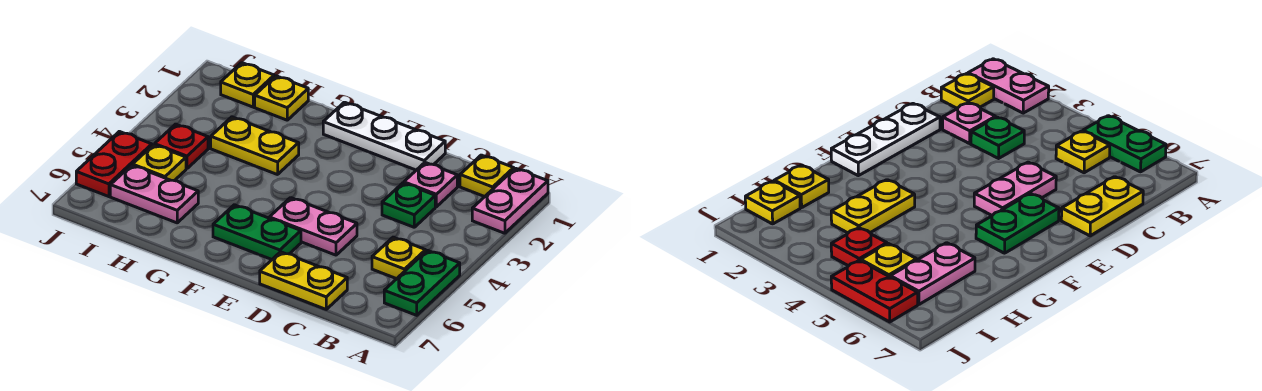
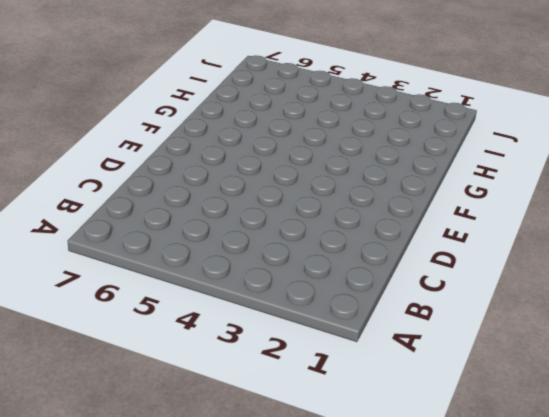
none -> pink plate A1:A2 level 1
none -> green plate A5:A6 level 1
none -> yellow plate B1 level 1

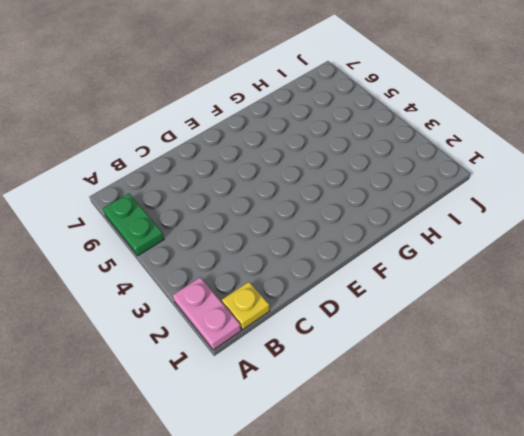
none -> yellow plate B5 level 1
none -> pink plate C2 level 1
none -> green plate C3 level 1

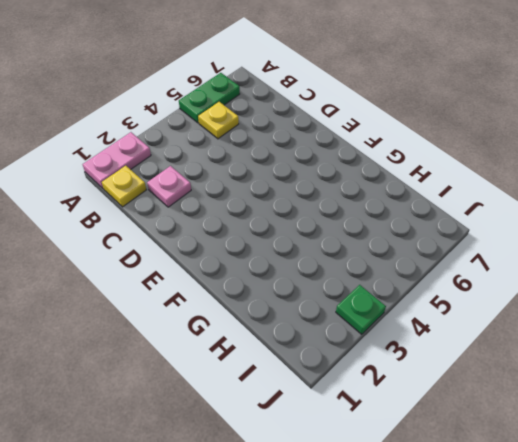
green plate J3 level 1 -> green plate C3 level 1
none -> yellow plate C7:D7 level 1
none -> white plate D1:F1 level 1
none -> pink plate D5:E5 level 1

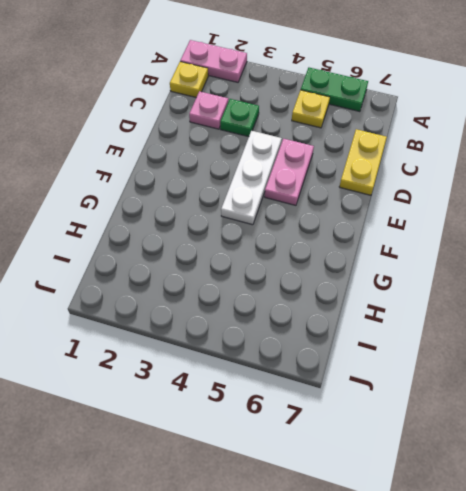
white plate D4:F4 level 1 -> white plate D1:F1 level 1
none -> green plate E6:F6 level 1
none -> yellow plate G3:H3 level 1
none -> yellow plate H1 level 1

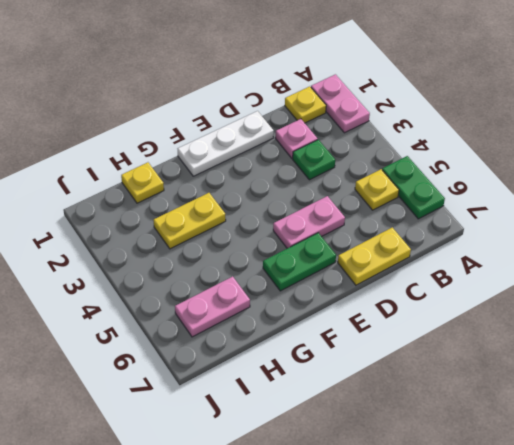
none -> yellow plate I1 level 1
none -> red plate I4 level 1
none -> yellow plate I5 level 1

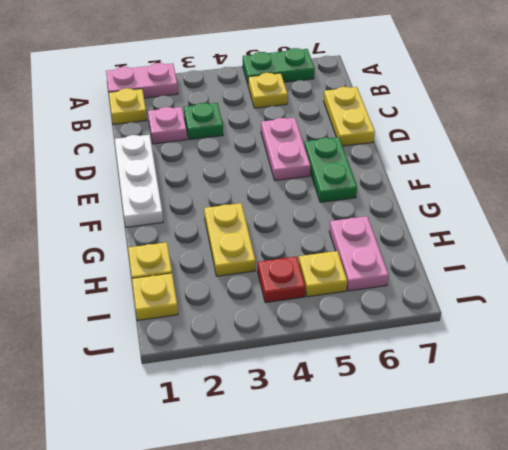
none -> red plate J5:J6 level 1

